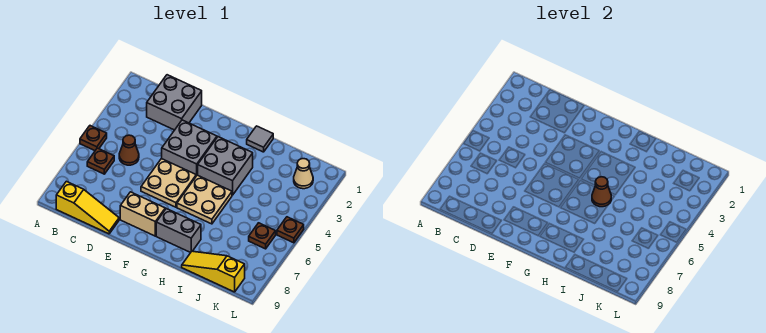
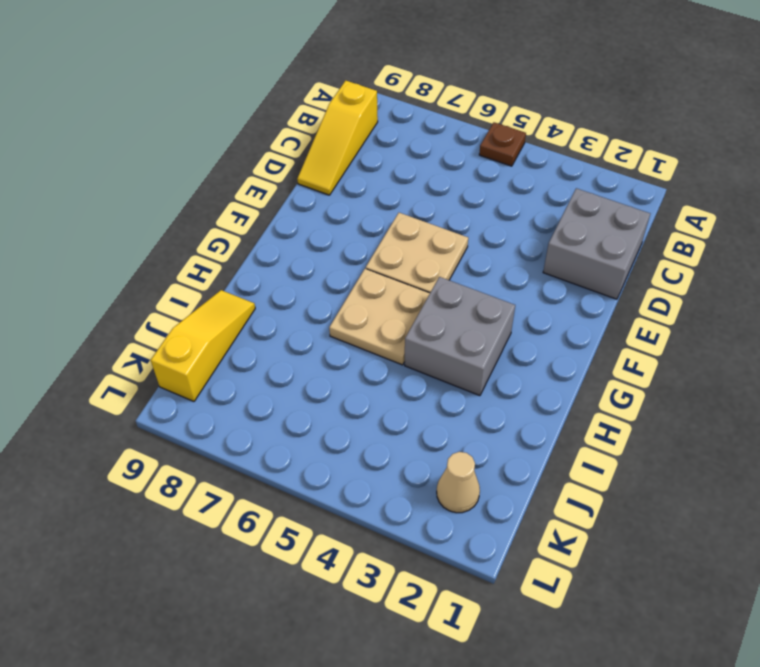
none -> brown plate B6 level 1
none -> brown cone C5 level 1
none -> grey brick E3:F4 level 1

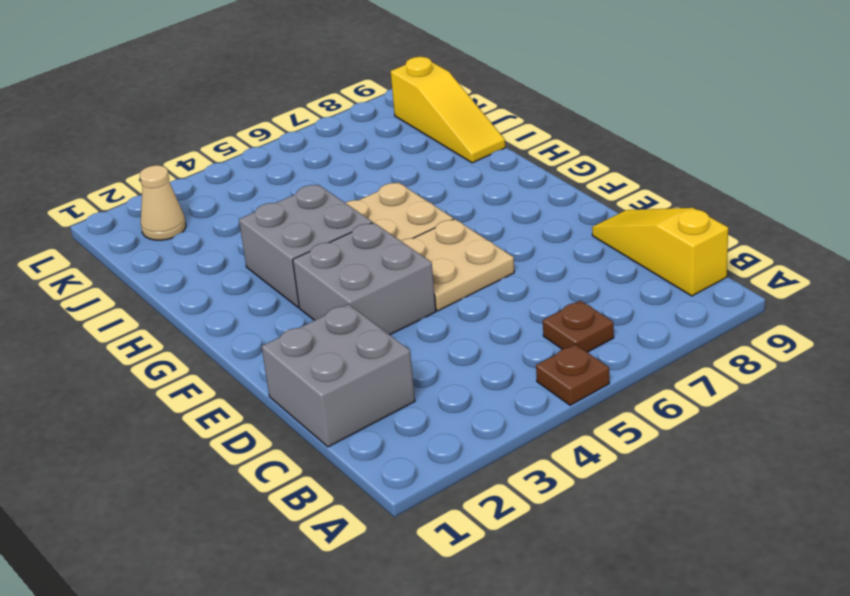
none -> brown cone C5 level 1
none -> tan brick E8:F8 level 1
none -> grey brick G8:H8 level 1

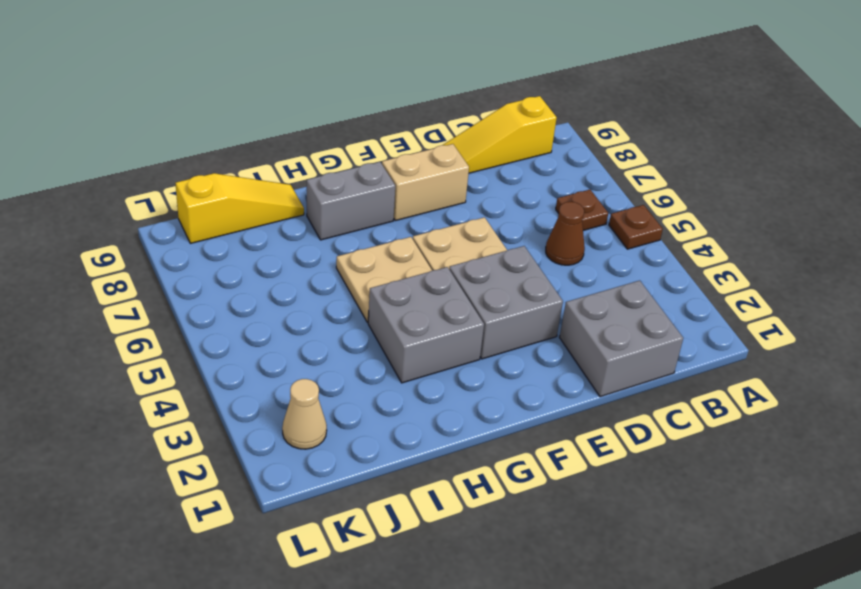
none -> grey tile H1 level 1
none -> brown plate K6 level 1
none -> brown plate L5 level 1

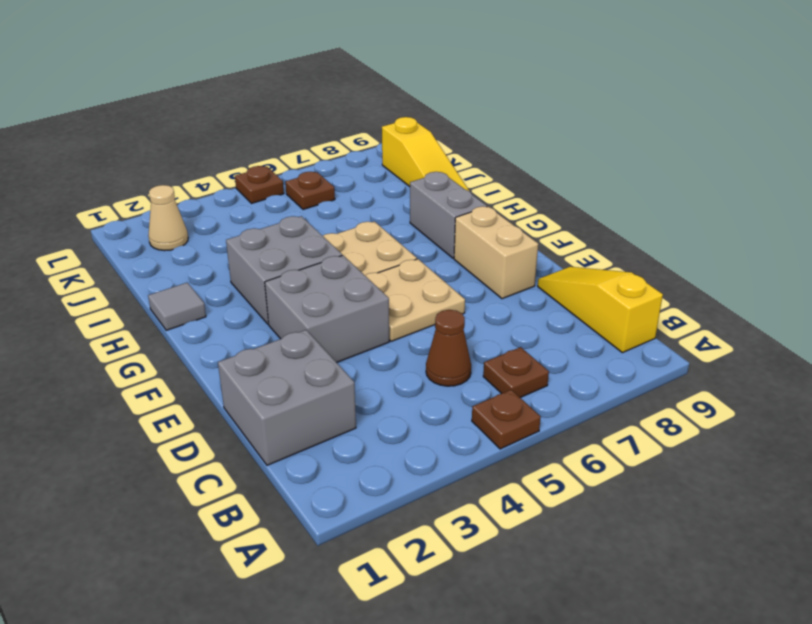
none -> brown cone H5 level 2

